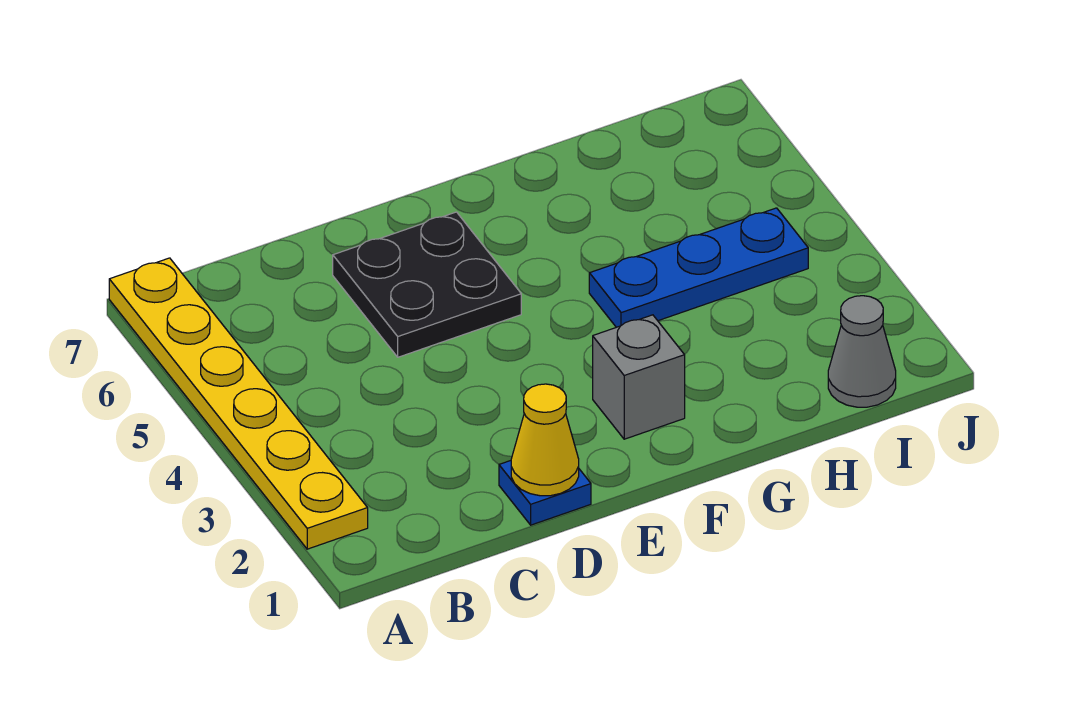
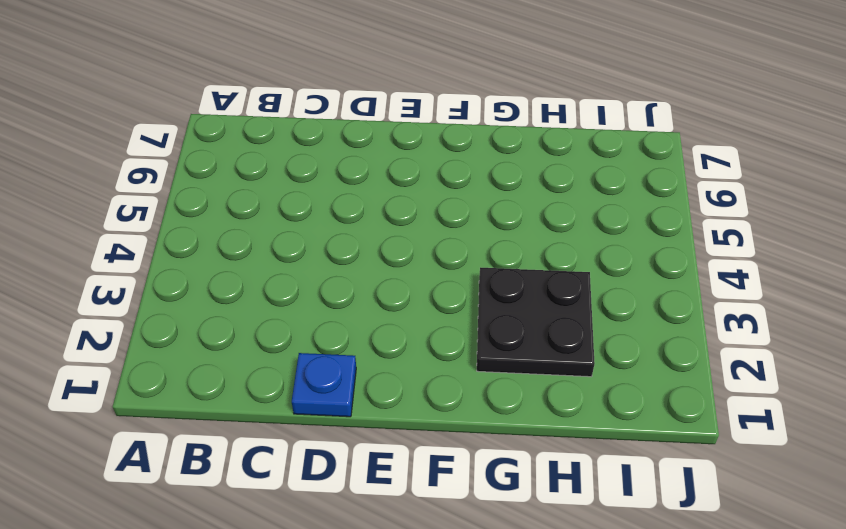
black plate G2:H3 level 1 -> black plate D5:E6 level 1
none -> yellow plate A2:A7 level 1
none -> grey brick F2 level 1

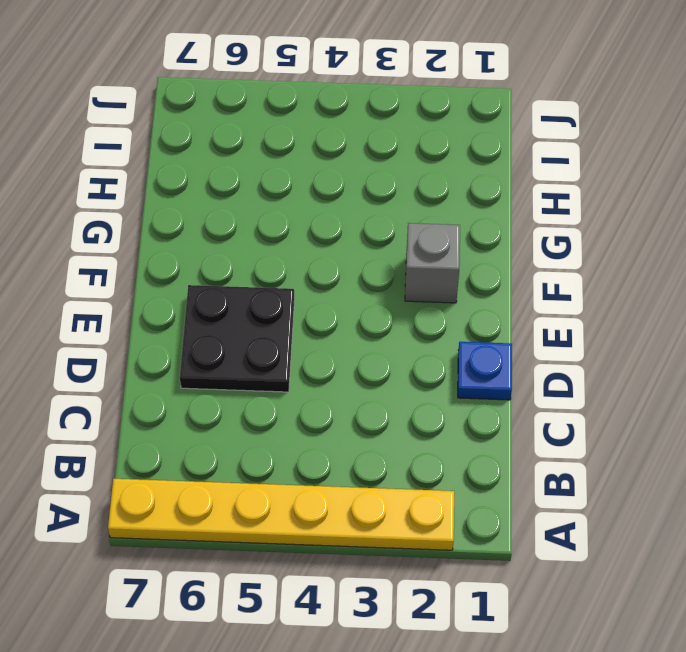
none -> blue plate G4:I4 level 1
none -> grey cone I1 level 1

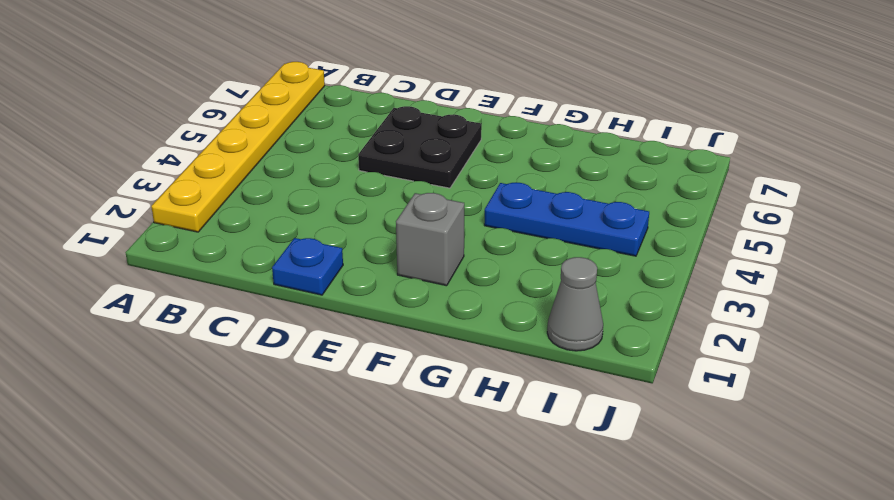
none -> yellow cone D1 level 2

